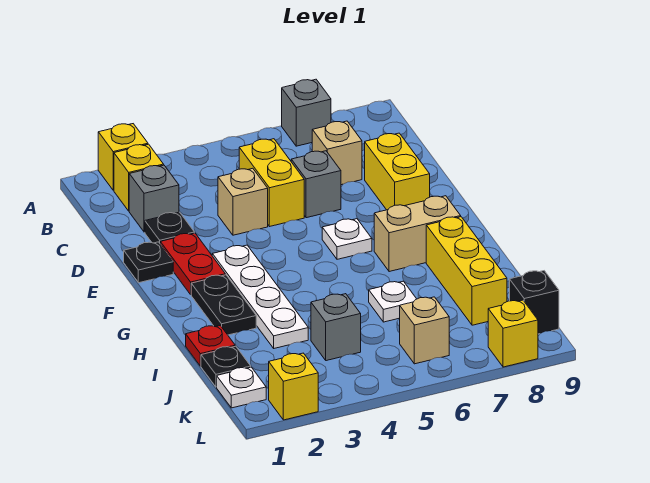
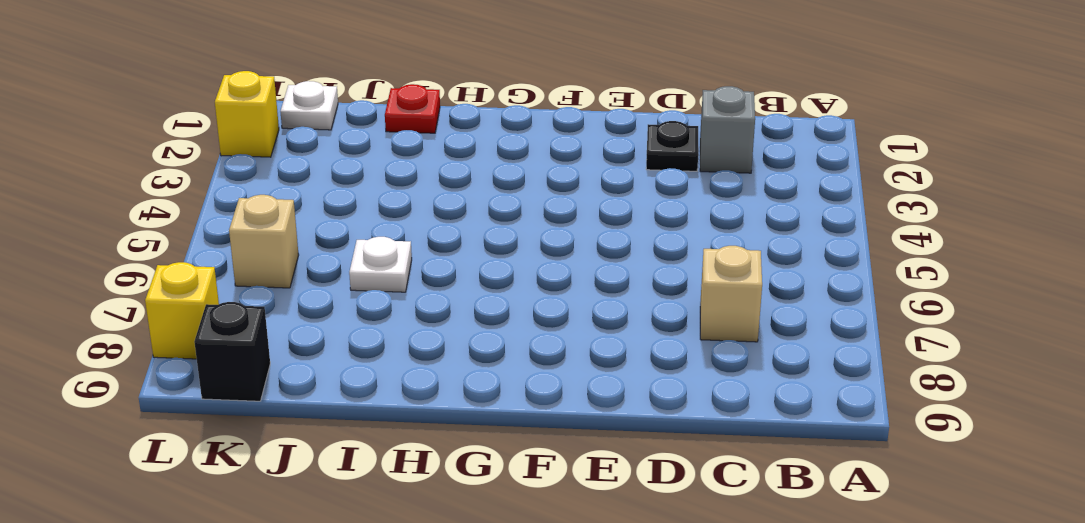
none -> yellow brick A2 level 1
none -> grey brick A7 level 1
none -> yellow brick B2 level 1

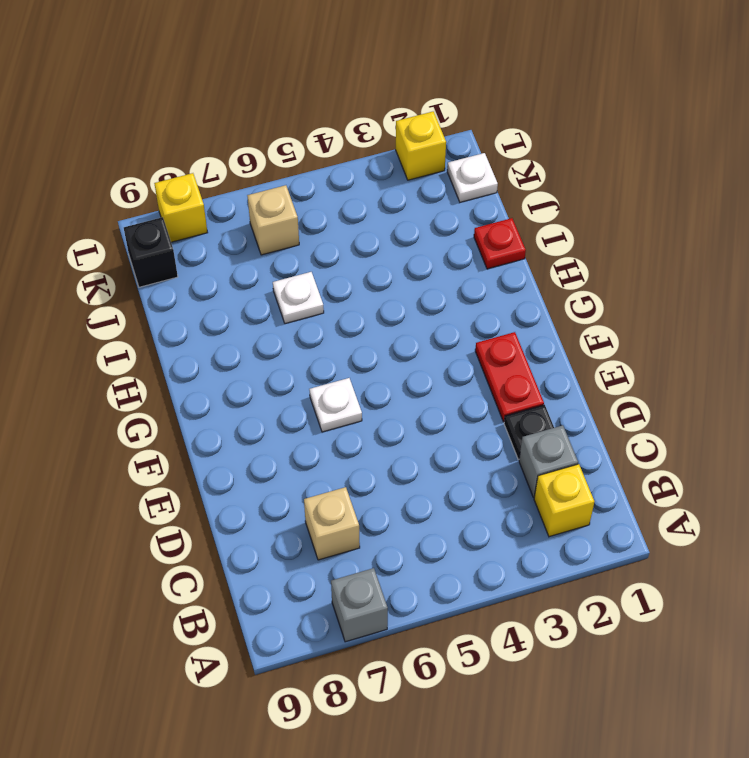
none -> yellow brick A2 level 1
none -> yellow brick C5:D5 level 1
none -> tan brick D4 level 1

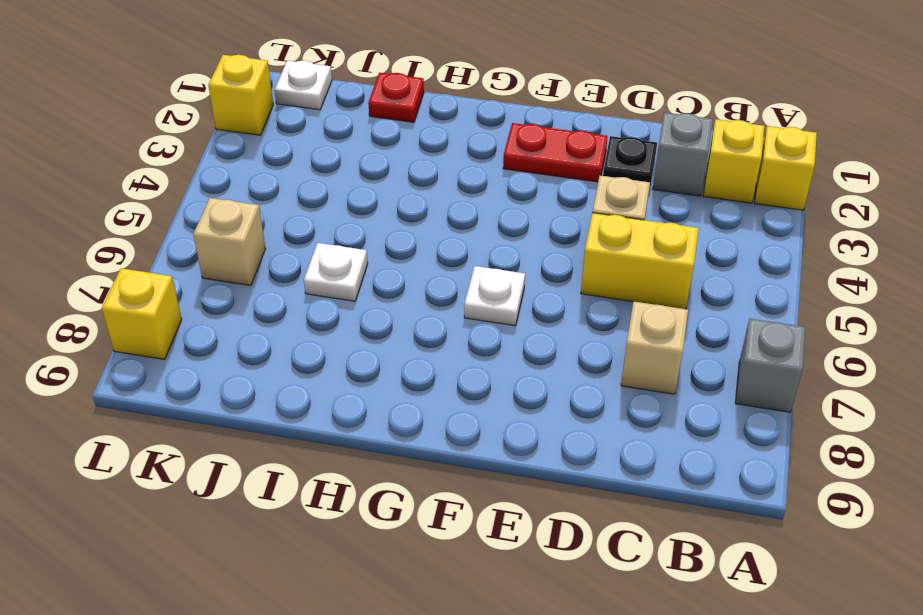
none -> grey brick D6 level 1
none -> yellow brick D8:E8 level 1
none -> black plate E1 level 1

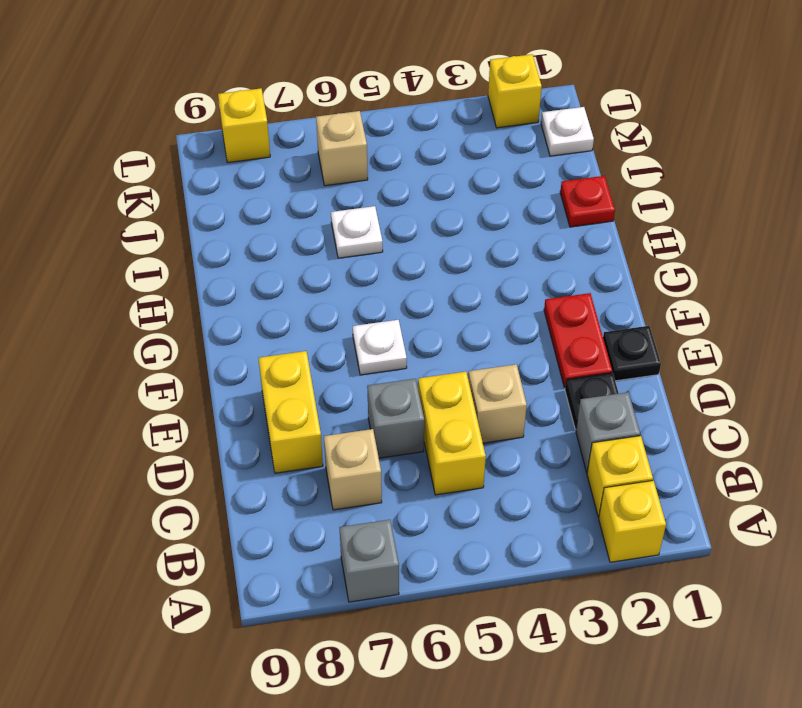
none -> white plate F3:I3 level 1
none -> black plate G2:H2 level 1
none -> tan brick G7:G8 level 1

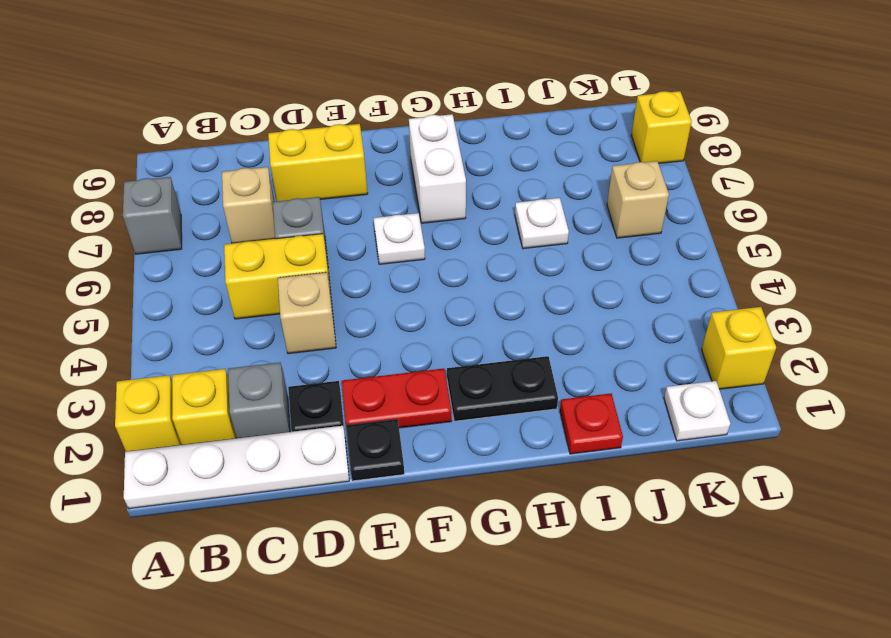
white plate A1:D1 level 1 -> white plate F3:I3 level 1
white brick G7:G8 level 1 -> tan brick G7:G8 level 1
none -> yellow brick H8:J8 level 1
none -> black plate J1 level 1
none -> grey brick J4 level 1

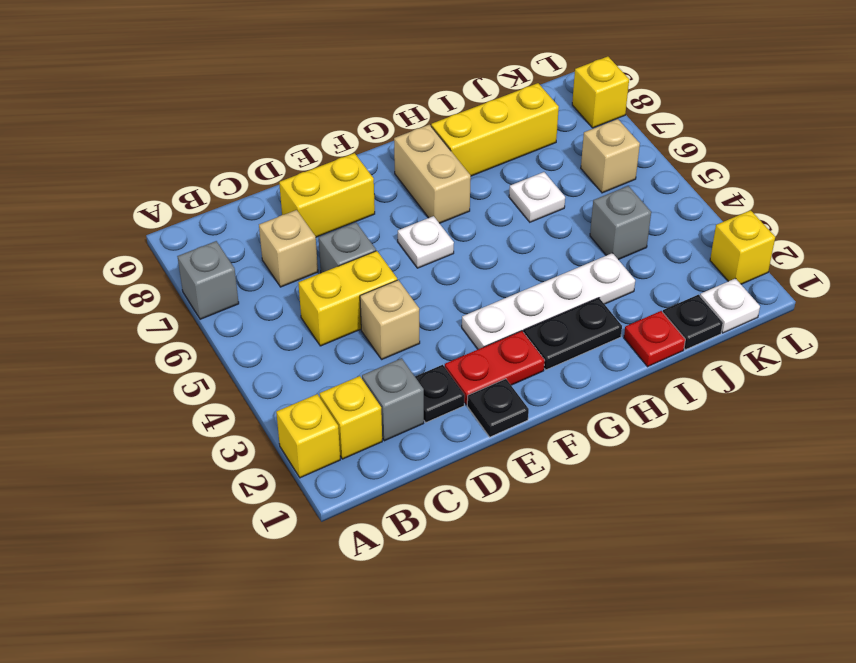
none -> black brick K9 level 1

